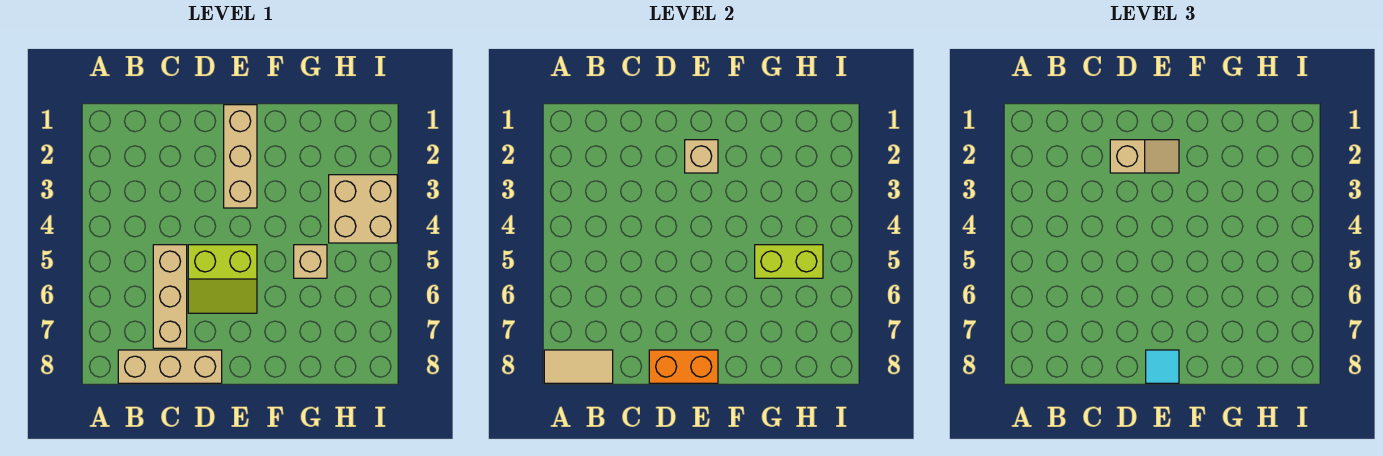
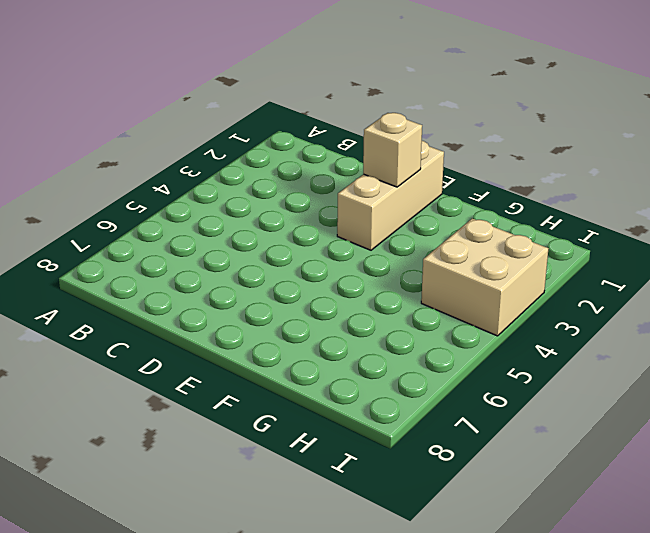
none -> tan brick B8:D8 level 1
none -> tan brick C5:C7 level 1
none -> lime slope D5:E6 level 1 top 5

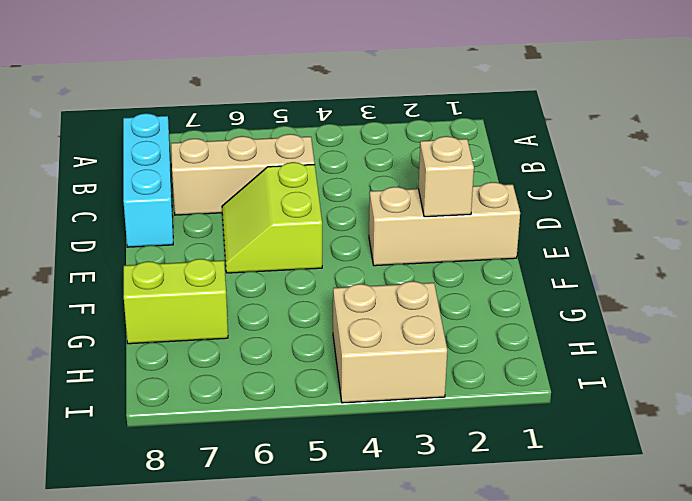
cyan brick B8:D8 level 1 -> tan brick B8:D8 level 1
lime brick G7:G8 level 1 -> lime brick G5:H5 level 2
none -> tan brick G5 level 1
none -> tan tile A8:B8 level 2
none -> orange brick D8:E8 level 2

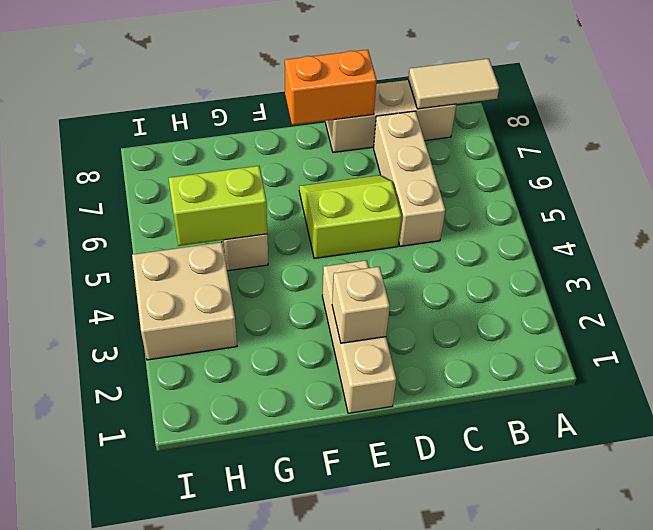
none -> tan slope D2:E2 level 3 top D
none -> cyan tile E8 level 3

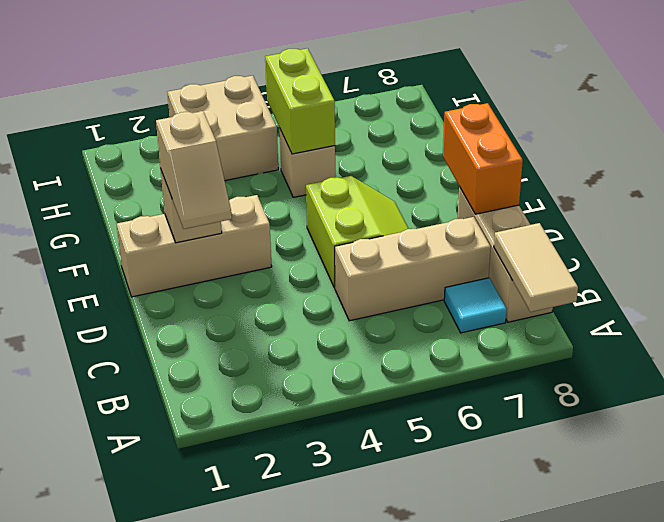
cyan tile B7 level 1 -> cyan tile E8 level 3
tan slope D2:E2 level 3 top E -> tan slope D2:E2 level 3 top D

